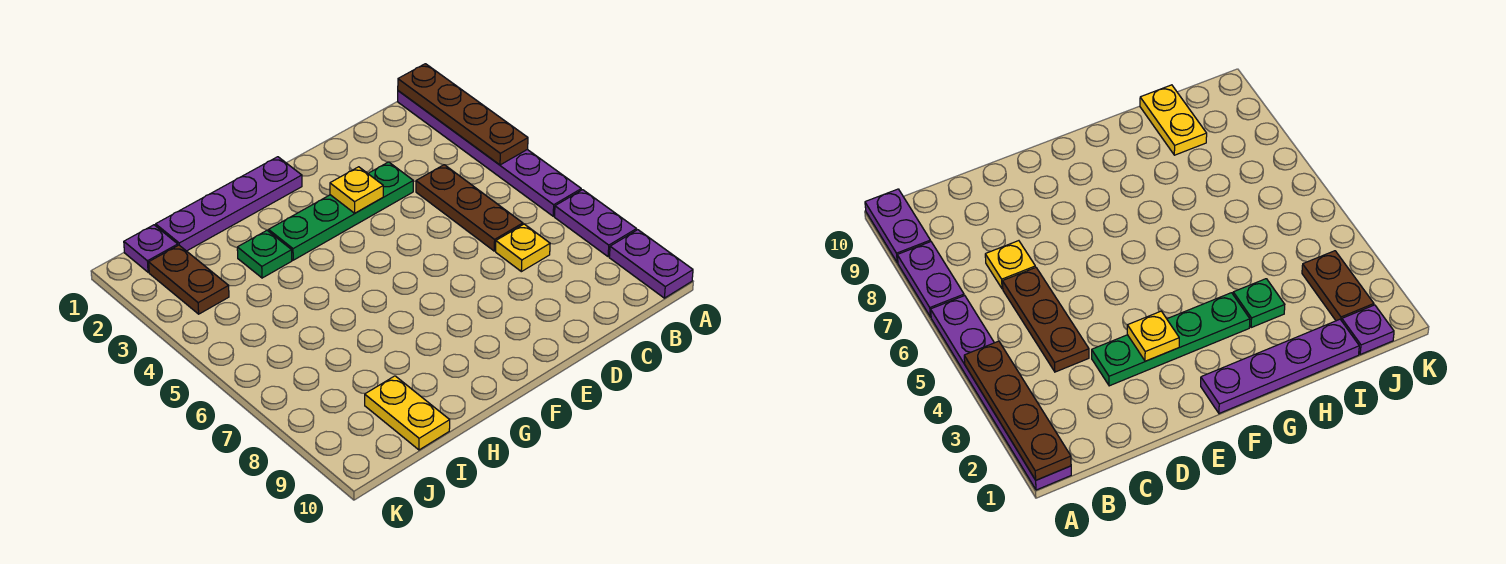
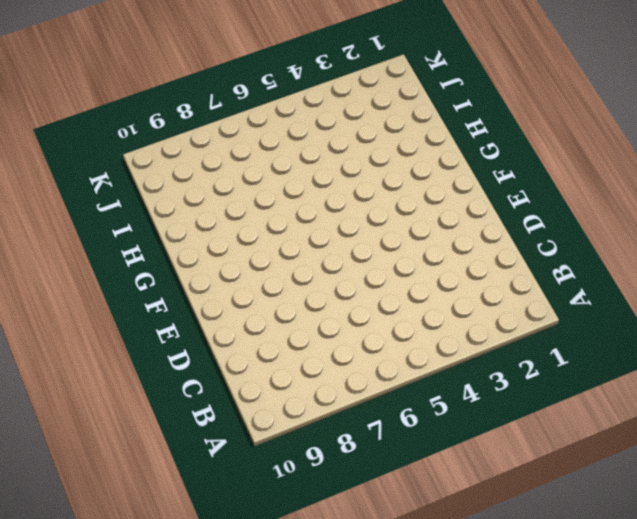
none -> purple plate A1:A6 level 1
none -> purple plate A7:A8 level 1
none -> purple plate A9:A10 level 1

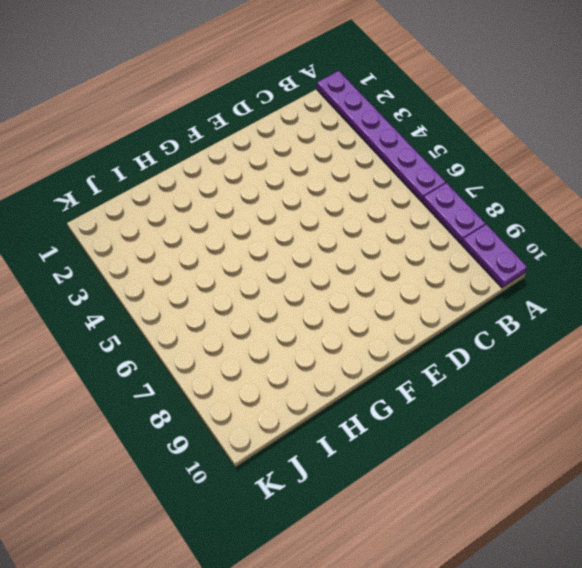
none -> brown plate C4:C6 level 1
none -> yellow plate C7 level 1
none -> green plate D3:G3 level 1

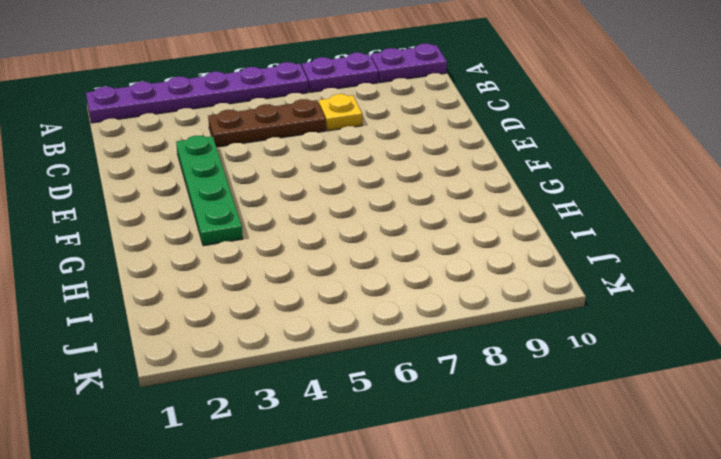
none -> purple plate F1:I1 level 1
none -> green plate H3 level 1
none -> yellow plate I9:I10 level 1

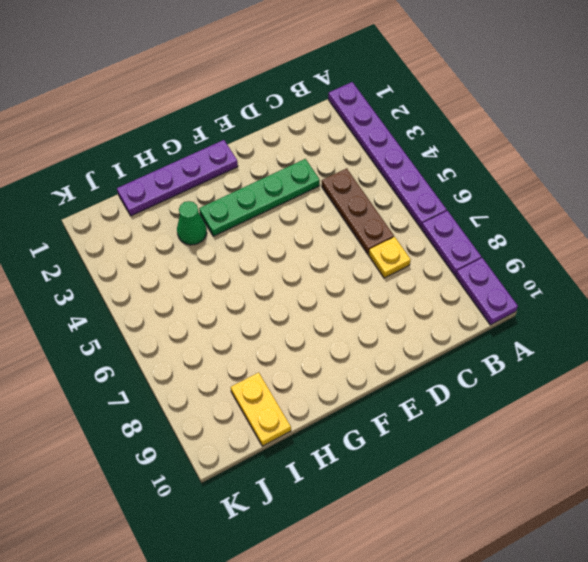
green cone H3 level 1 -> green plate H3 level 1
none -> purple plate J1 level 1
none -> brown plate J2:J3 level 1
none -> brown plate A1:A4 level 2

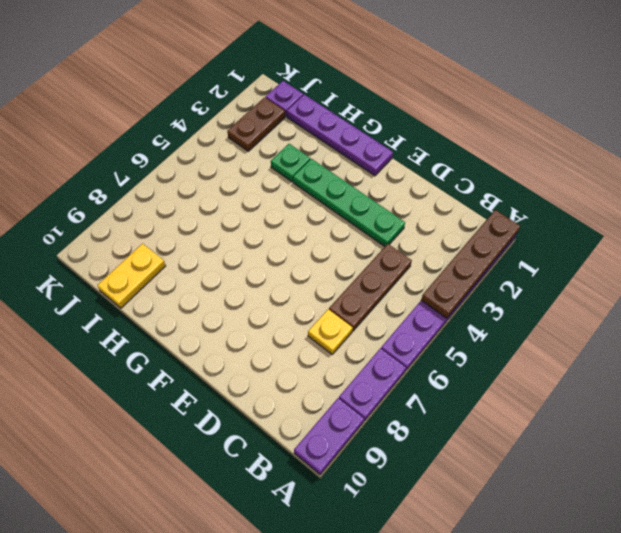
none -> yellow plate E3 level 2

